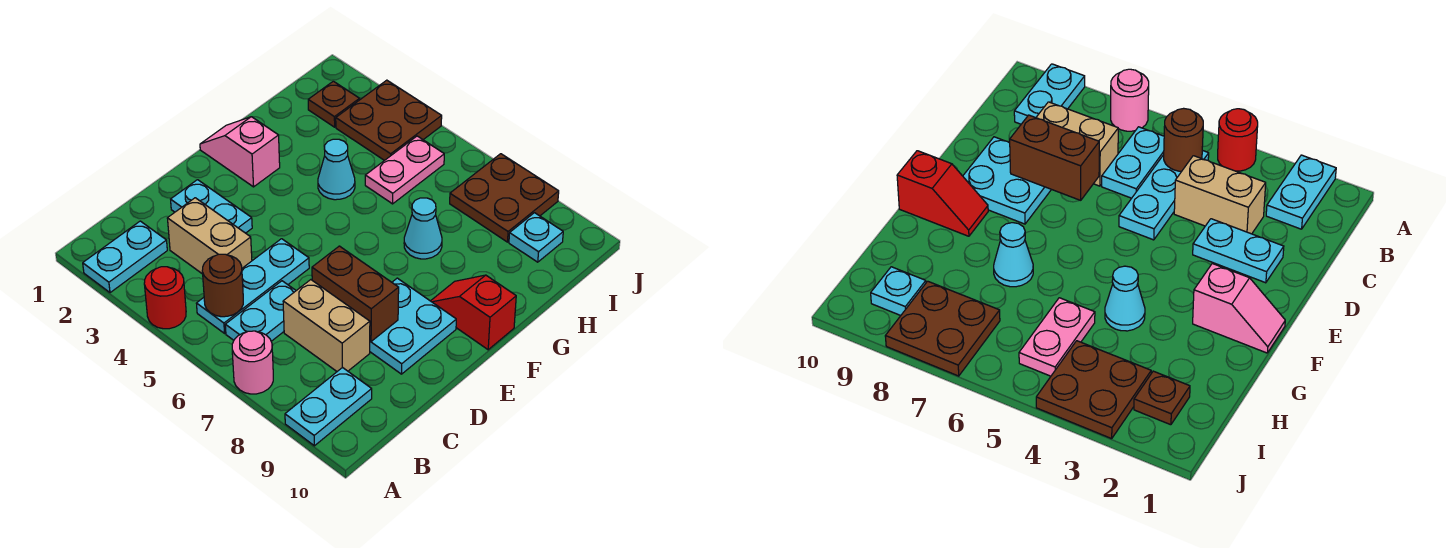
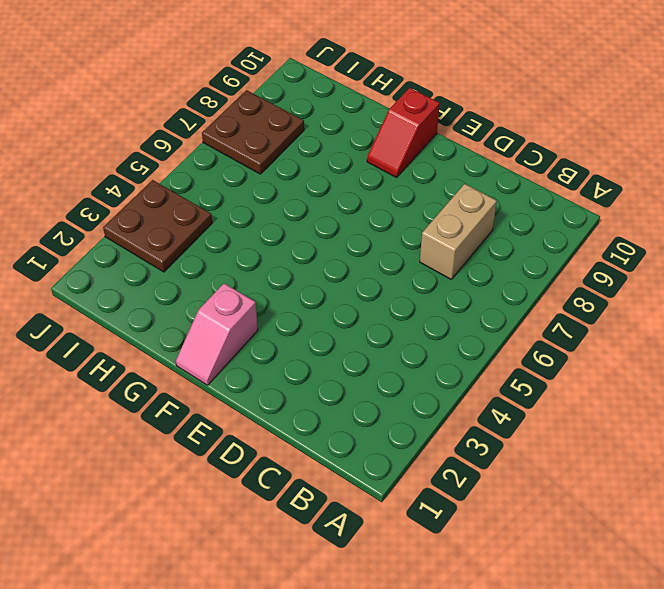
none -> cyan plate A2:B2 level 1
none -> red round brick A4 level 1
none -> pink round brick A7 level 1

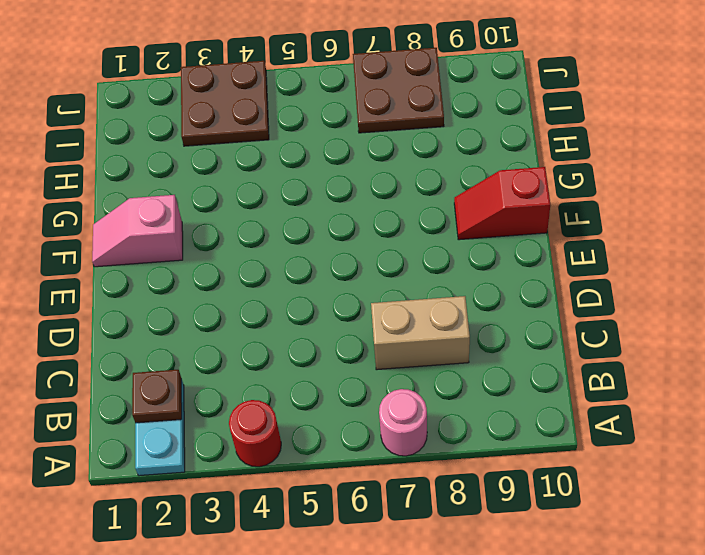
brown plate B2 level 2 -> brown plate I2 level 1
none -> cyan plate A9:B9 level 1
none -> cyan plate B5:D5 level 1
none -> cyan plate B6:C6 level 1

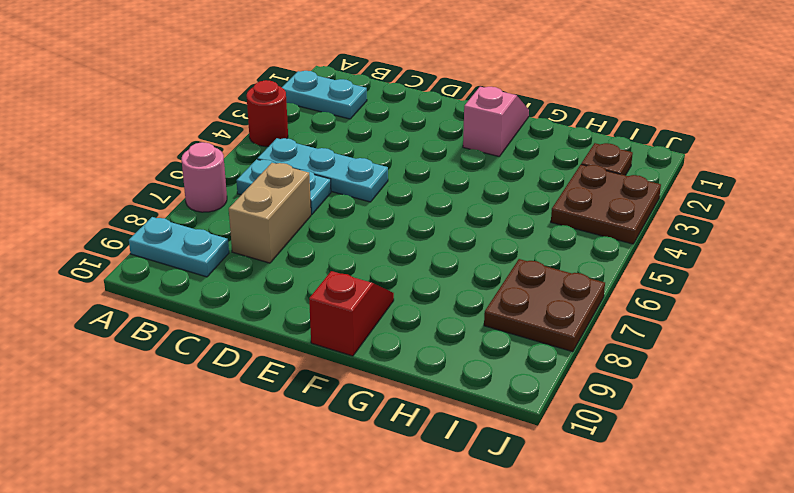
none -> tan brick C3:C4 level 1
none -> cyan plate D2:D3 level 1
none -> cyan plate D8:E9 level 1

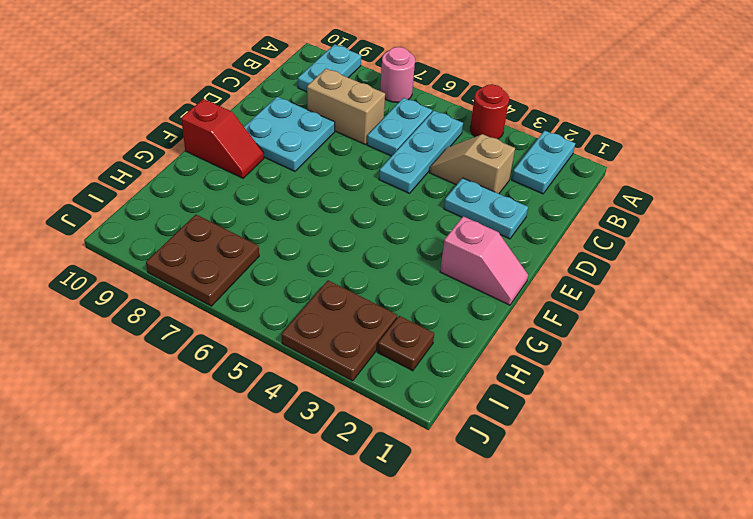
tan slope C3:C4 level 1 top 3 -> tan brick C3:C4 level 1
none -> cyan cone G4 level 1
none -> cyan cone G7 level 1
none -> pink plate H5:I5 level 1

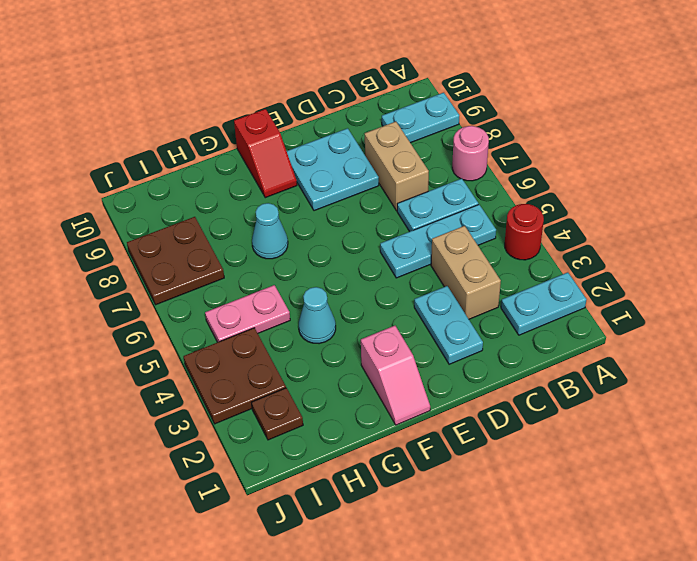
none -> cyan plate I9 level 1
none -> brown round brick B5 level 2
none -> brown brick D7:D8 level 2

